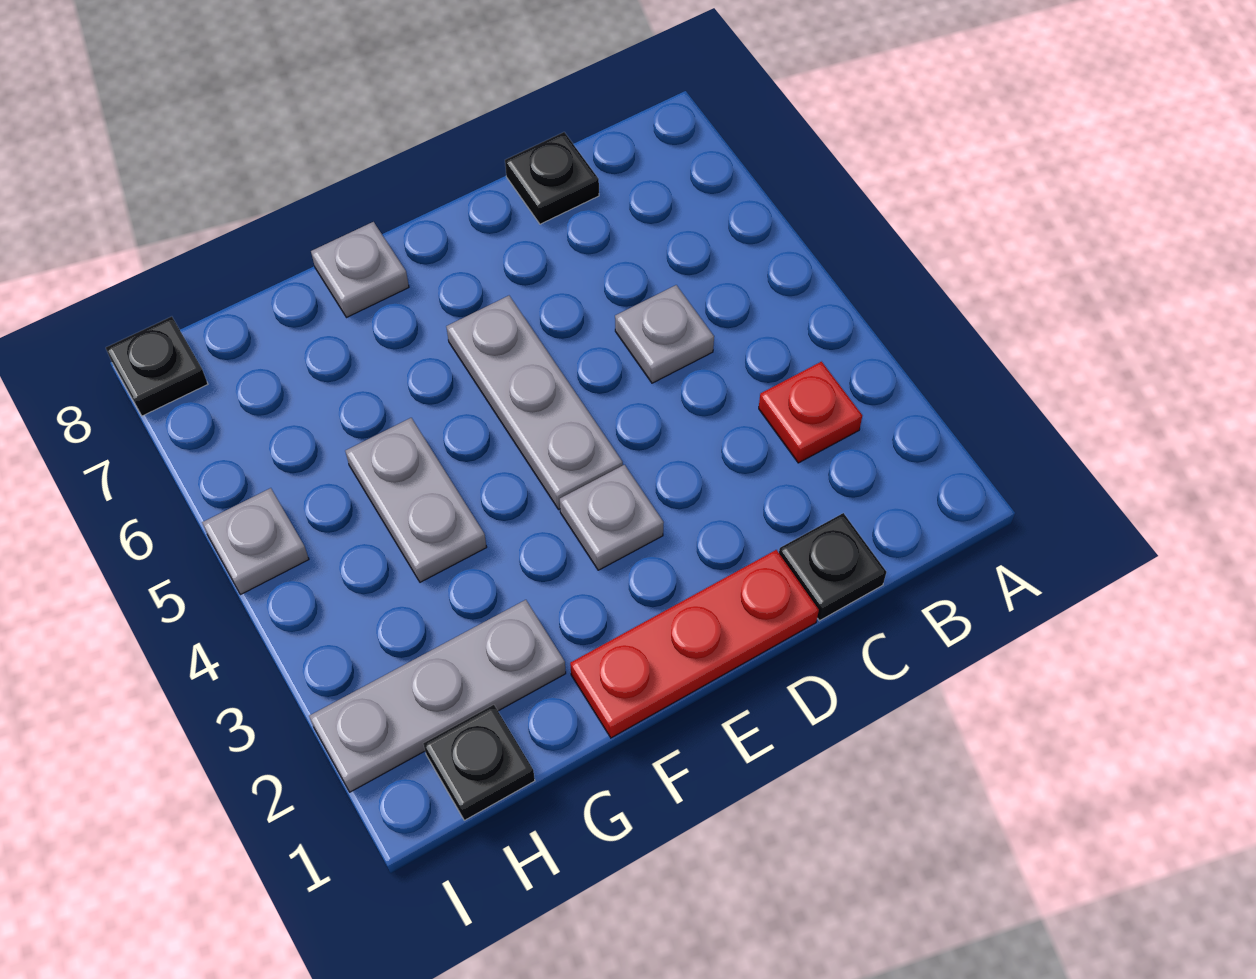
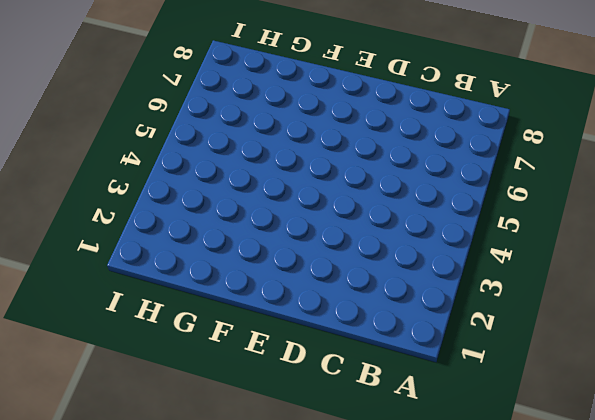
none -> red plate B3 level 1
none -> black plate C1 level 1
none -> grey plate C5 level 1

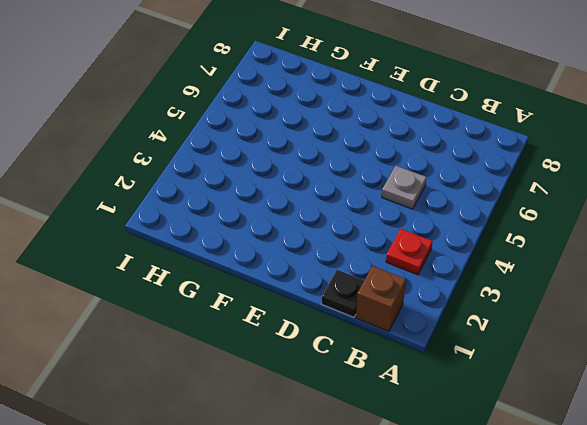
brown brick B1 level 1 -> none
none -> black plate C8 level 1
none -> red plate D1:F1 level 1
none -> grey plate E3 level 1

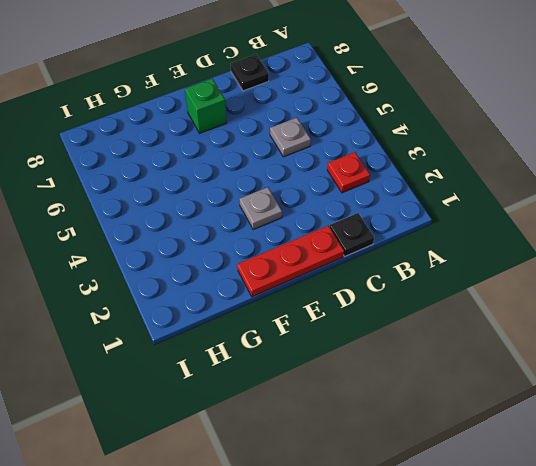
green brick E7 level 1 -> none
none -> grey plate E4:E6 level 1
none -> grey plate F8 level 1
none -> grey plate G2:I2 level 1

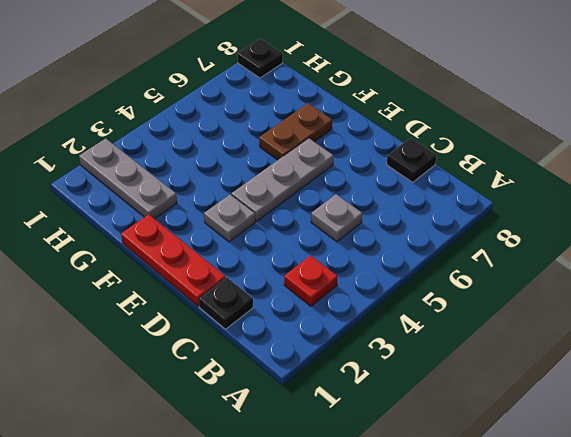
brown plate F6:F7 level 1 -> none
none -> grey plate F8 level 1
none -> grey plate G4:G5 level 1
none -> black plate H1 level 1

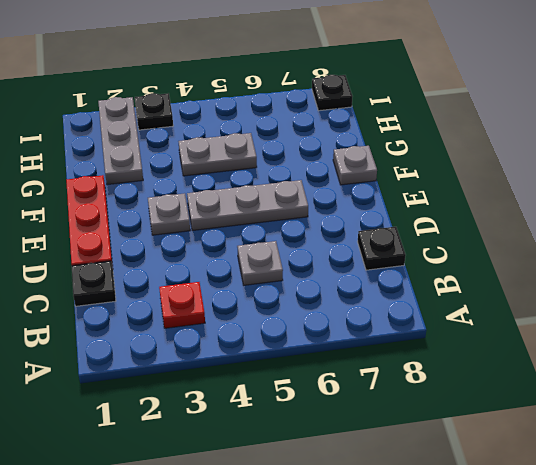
black plate I3 level 1 -> black plate H1 level 1
none -> grey plate I5 level 1

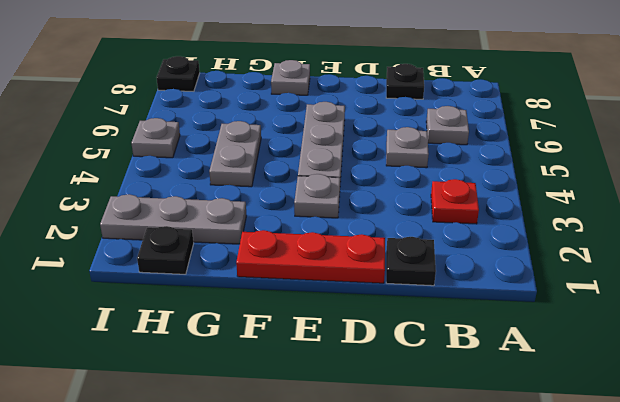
grey plate B6 level 1 -> none

